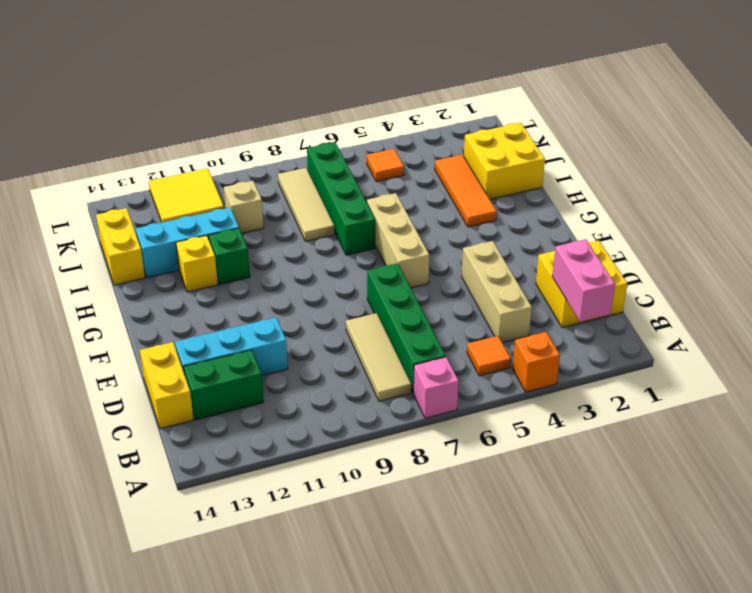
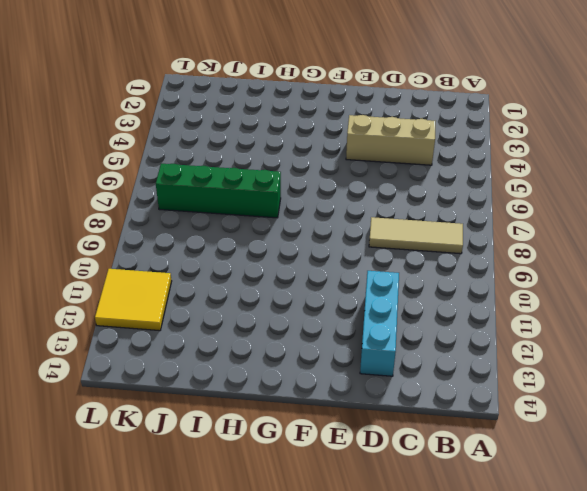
none -> orange brick A4 level 1
none -> pink brick A7 level 1
none -> orange tile B5 level 1

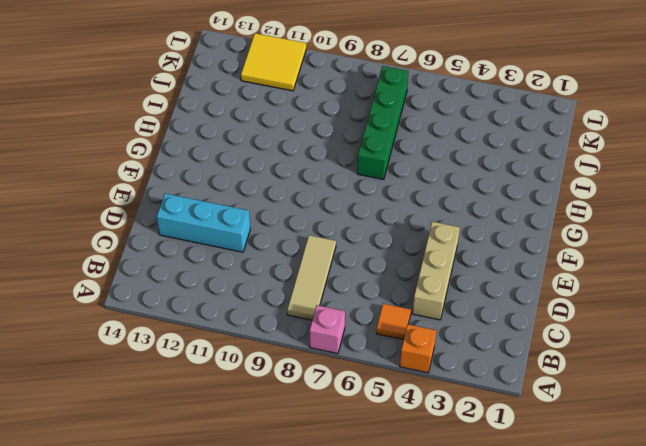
none -> green brick B7:E7 level 1
none -> yellow brick C1:D2 level 1
none -> green brick C12:C13 level 1

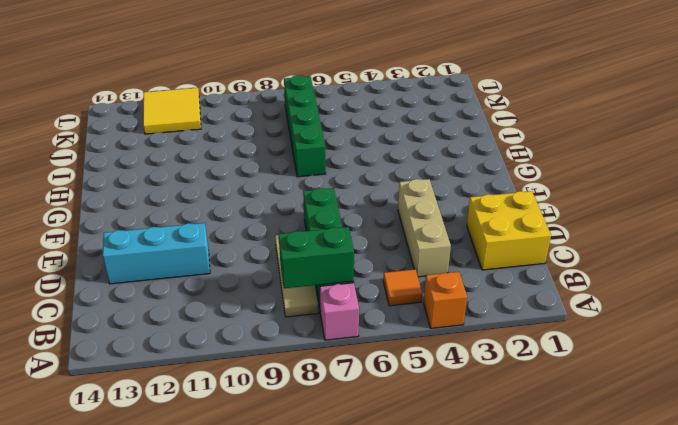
green brick B7:B8 level 2 -> green brick C12:C13 level 1
none -> yellow brick C14:D14 level 1
none -> tan brick F6:H6 level 1
none -> orange tile H3:J3 level 1

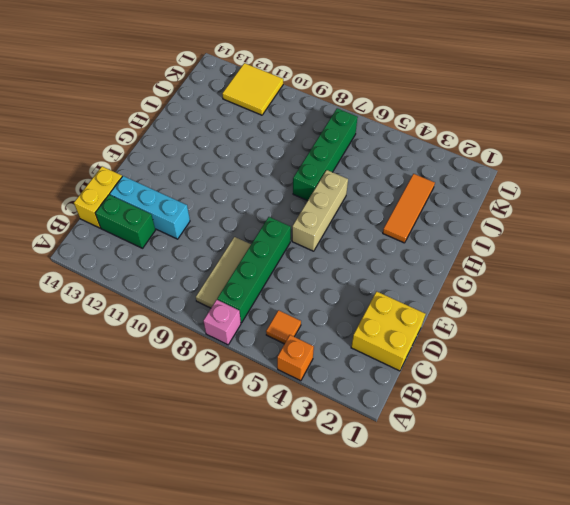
none -> tan brick C4:E4 level 1
none -> green brick H11 level 1
none -> yellow brick H12 level 1

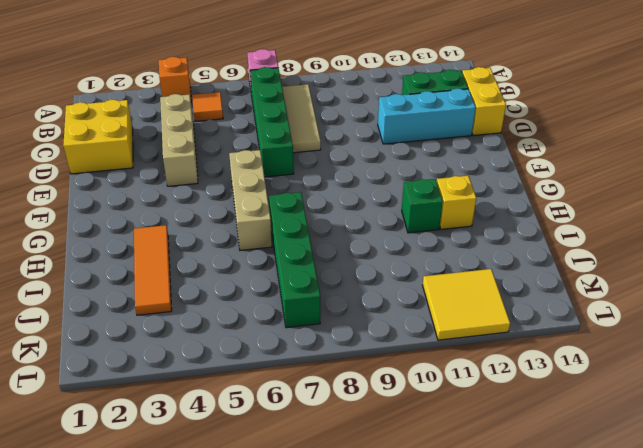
none -> yellow brick I1:J2 level 1
none -> tan tile I8:K8 level 1
none -> cyan brick I11:I13 level 1

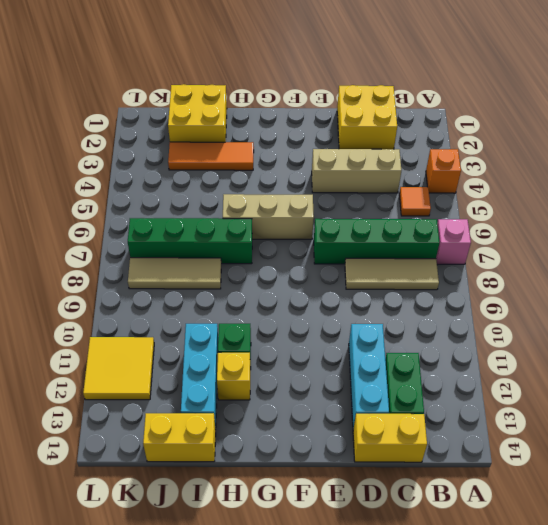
none -> tan brick J10 level 1
none -> orange tile K5 level 1
none -> pink brick B2:C2 level 2

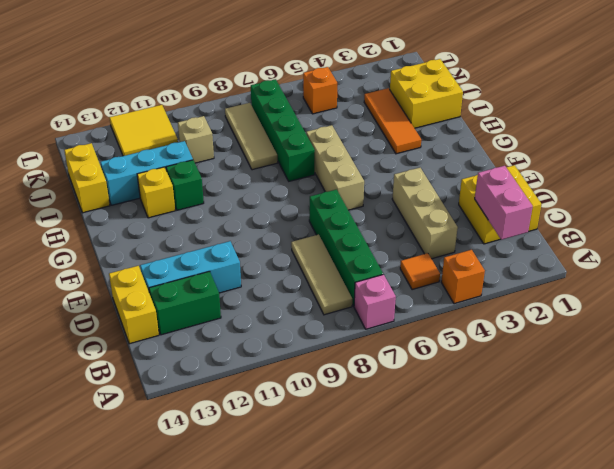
orange brick K5 level 1 -> orange tile K5 level 1

